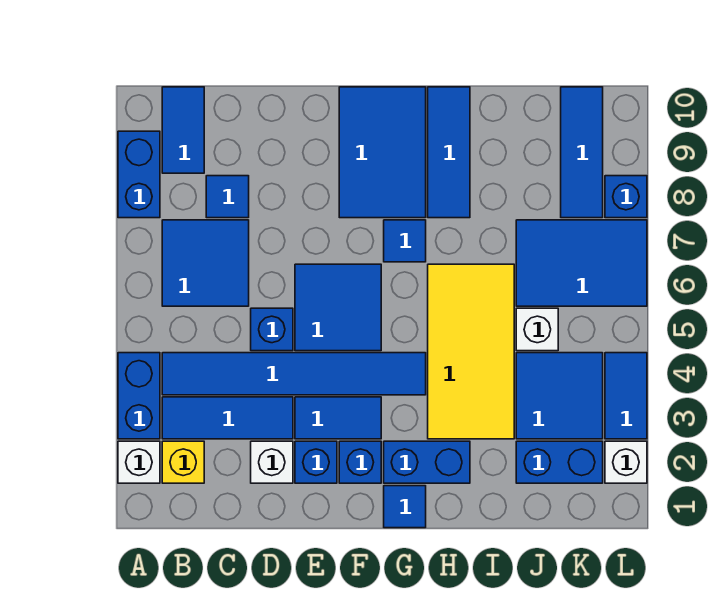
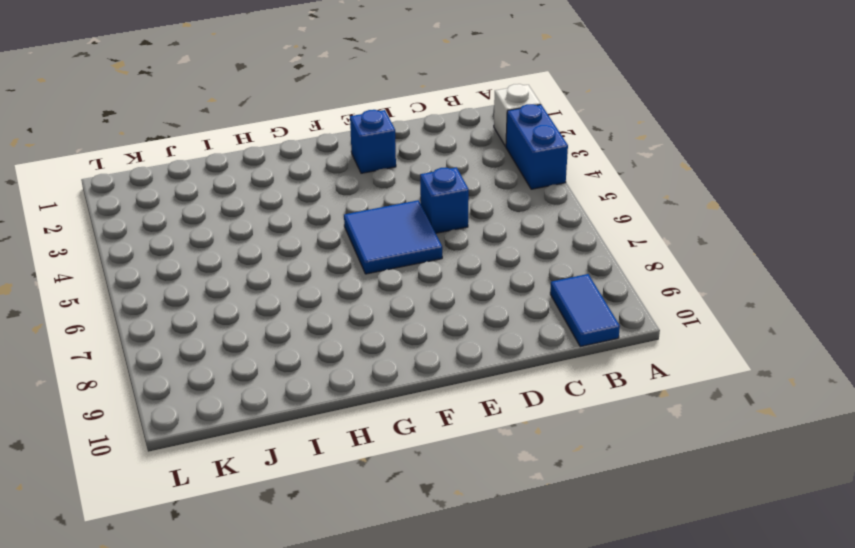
none -> blue brick A8:A9 level 1
none -> yellow brick B2 level 1
none -> blue tile B3:D3 level 1

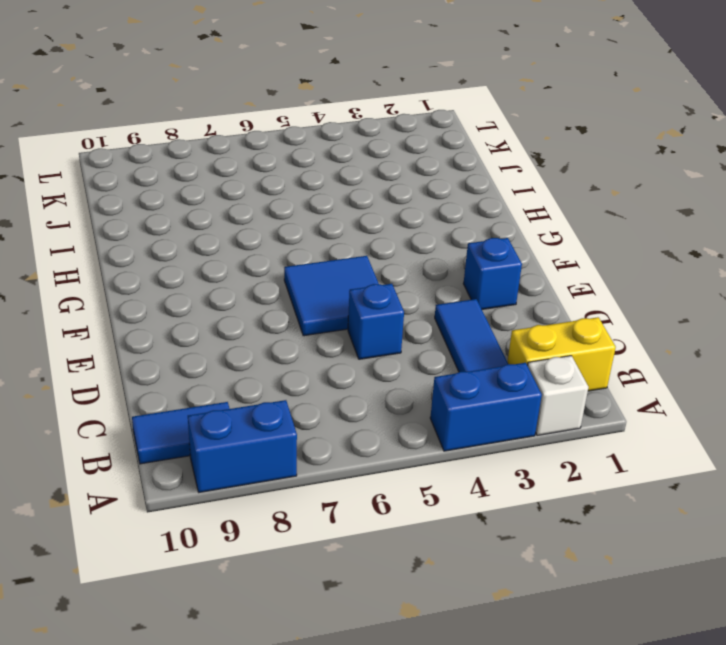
yellow brick B1:B2 level 1 -> yellow brick B2 level 1
none -> blue tile B4:G4 level 1
none -> blue tile B6:C7 level 1
none -> blue tile C8 level 1

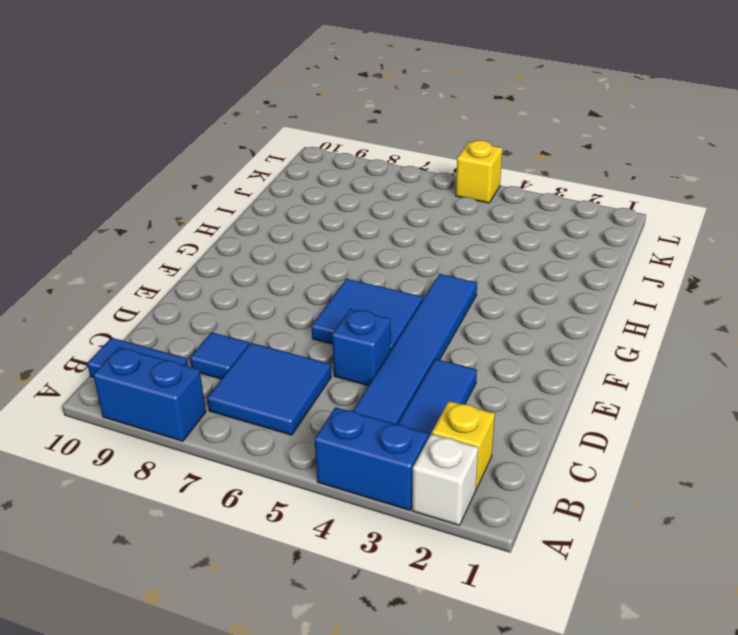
yellow brick L5 level 1 -> none
none -> white brick D2 level 1
none -> blue brick E2 level 1
none -> blue tile E3:F3 level 1

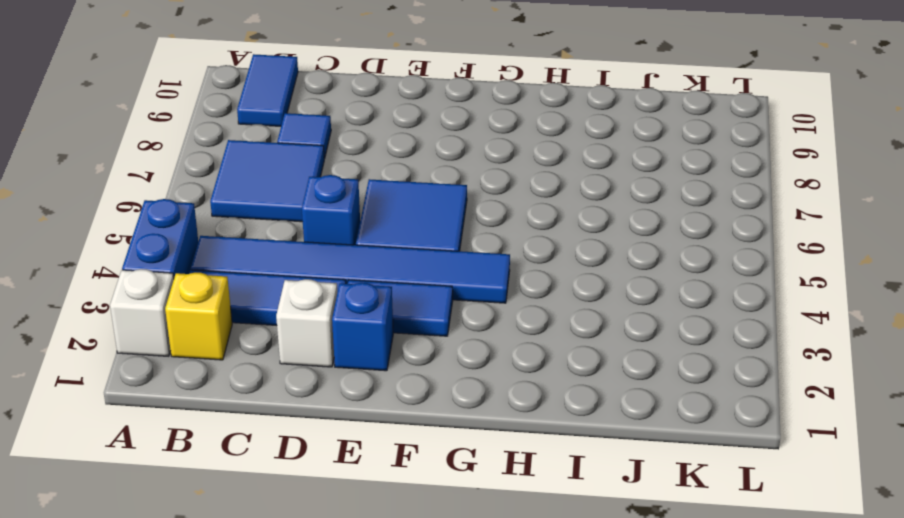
none -> blue brick A8:A9 level 1
none -> blue brick F2 level 1
none -> blue tile F8:G10 level 1

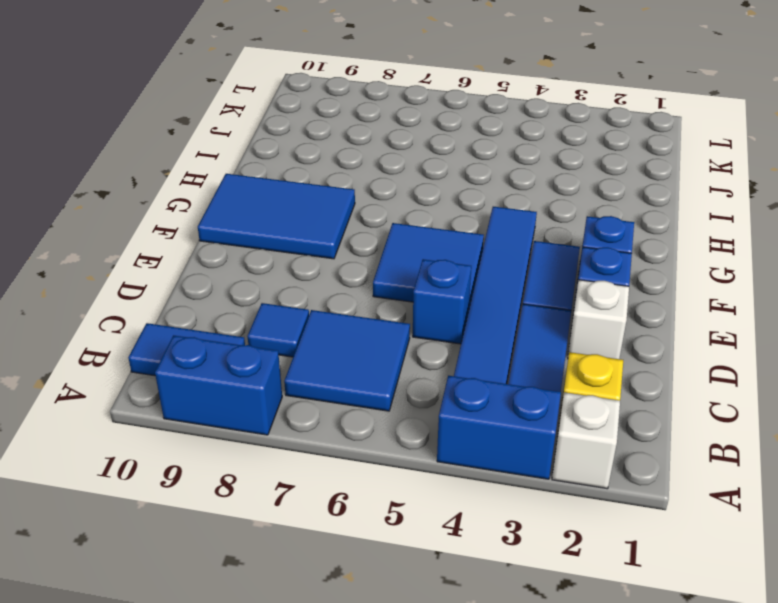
none -> blue tile G1 level 1
none -> blue brick G2:H2 level 1
none -> blue tile G7 level 1

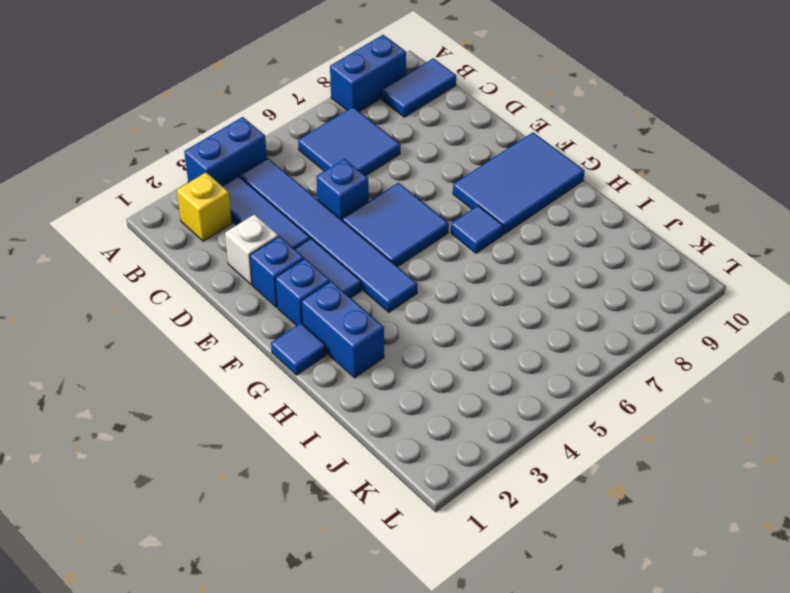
none -> white brick A2 level 1
none -> blue tile C8 level 1
none -> yellow tile H3:I6 level 1

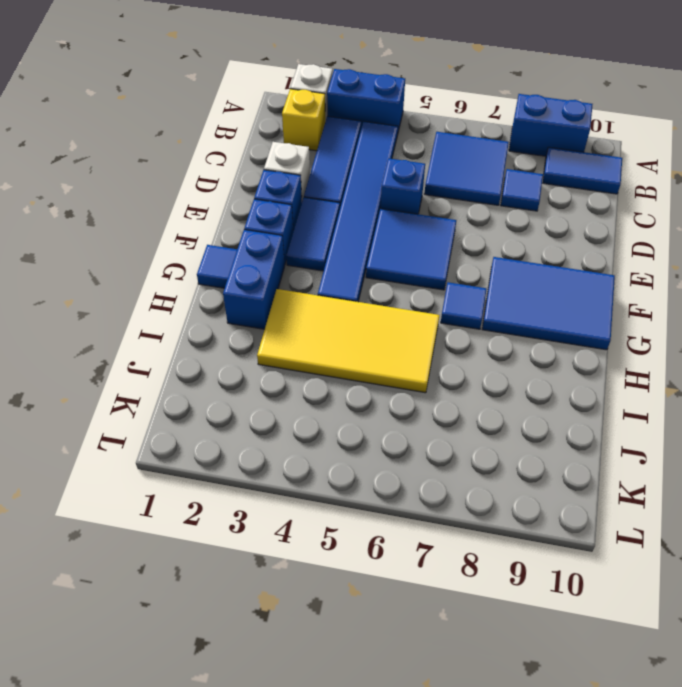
none -> blue tile H8:H10 level 1
none -> blue brick J2:K2 level 1
none -> blue tile J3:K4 level 1

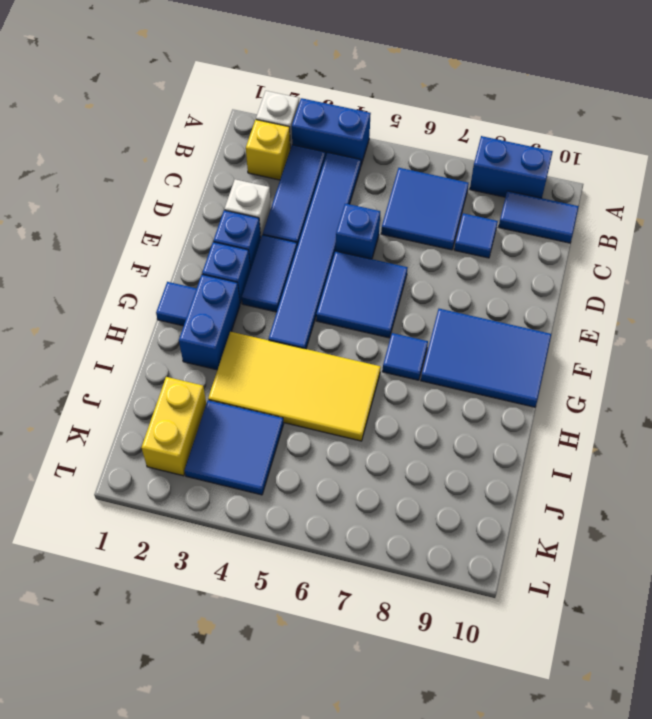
yellow brick J2:K2 level 1 -> blue brick J2:K2 level 1
none -> blue tile H8:H10 level 1
none -> white brick J5 level 1
none -> blue tile J6:L7 level 1

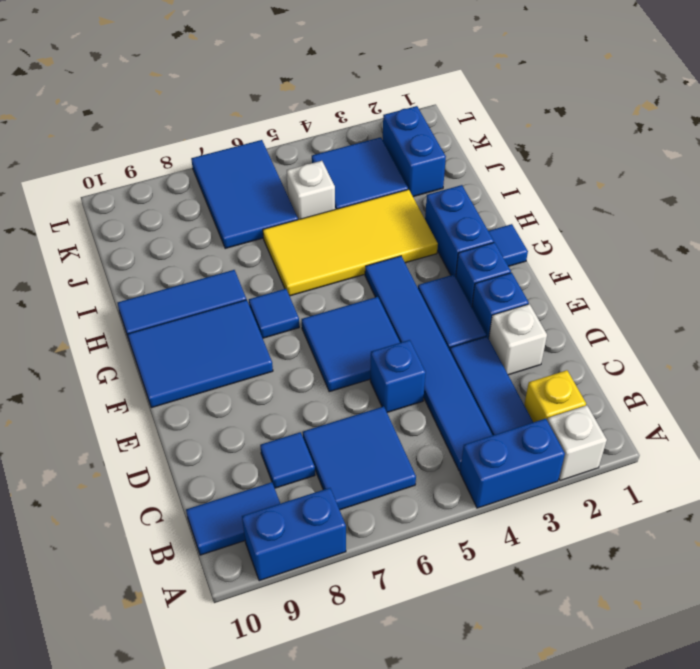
none -> blue tile K8:K10 level 1
none -> white brick L2 level 1
none -> blue tile L3:L4 level 1

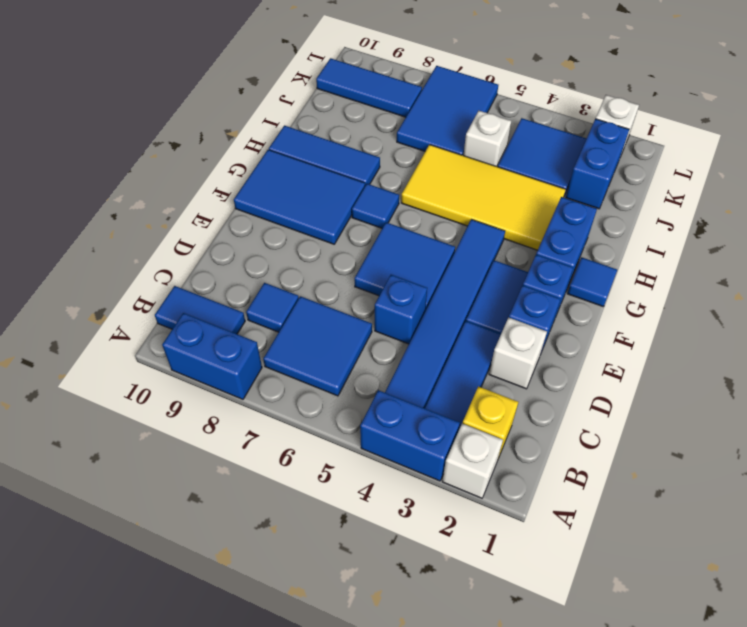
none -> blue tile L3:L4 level 1
none -> blue brick L8 level 1

